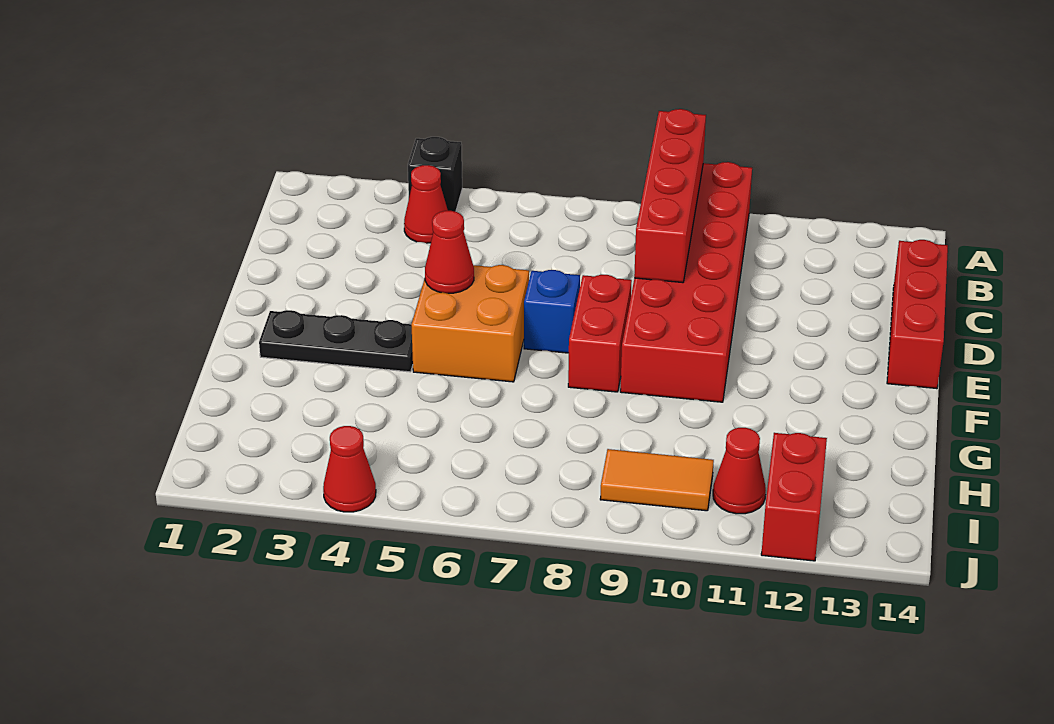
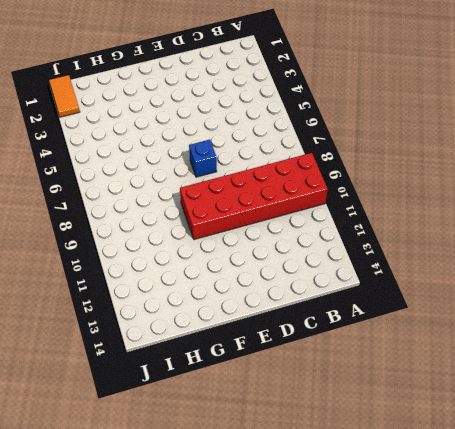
orange tile J1:J2 level 1 -> orange tile I9:I10 level 1
none -> black brick A4 level 1
none -> red cone B4 level 1
none -> red brick C14:E14 level 1

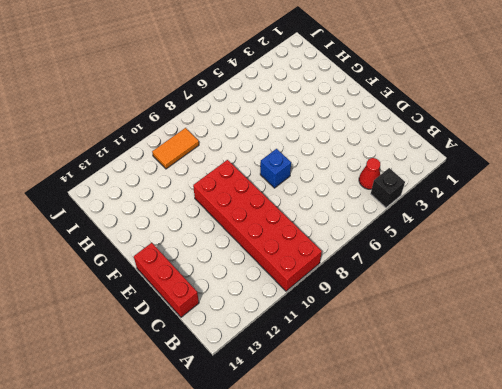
none -> orange brick E5:F6 level 1
none -> red brick E8:F8 level 1
none -> black plate F2:F4 level 1

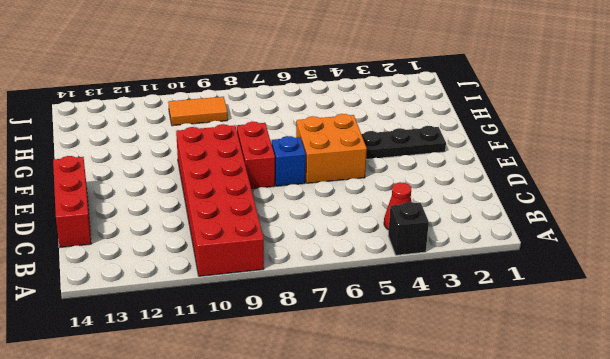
none -> red cone I11 level 1
none -> red brick I12:J12 level 1
none -> red cone J4 level 1

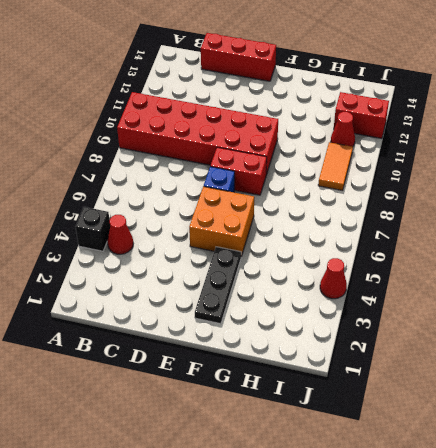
none -> red brick A9:D9 level 2
none -> red cone E5 level 2

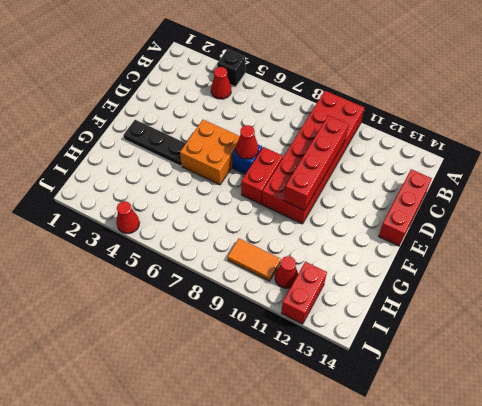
red brick C10:F10 level 2 -> red brick A9:D9 level 2
red cone E7 level 2 -> red cone E5 level 2

